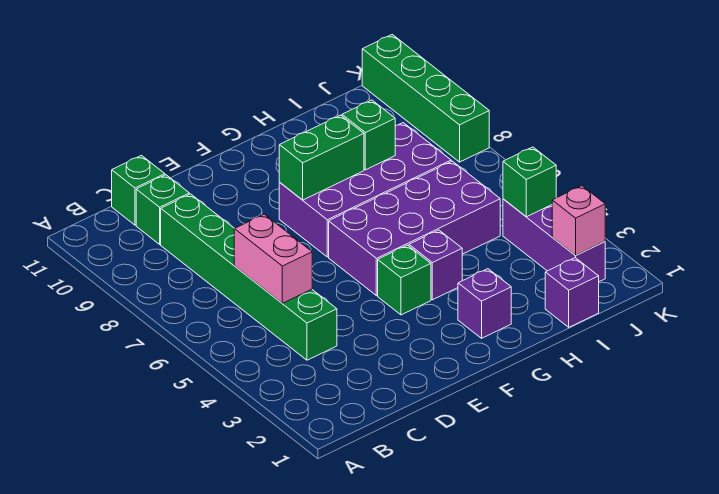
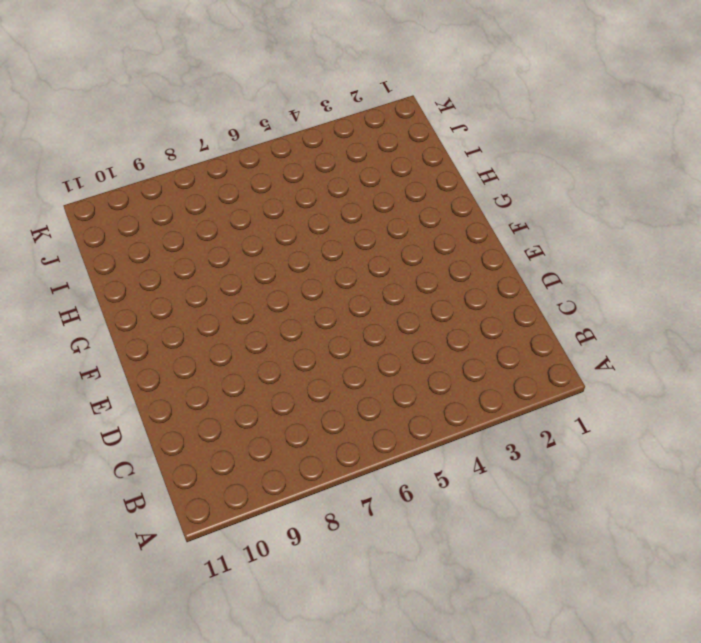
none -> green brick C4:C9 level 1
none -> green brick C10 level 1
none -> green brick C11 level 1

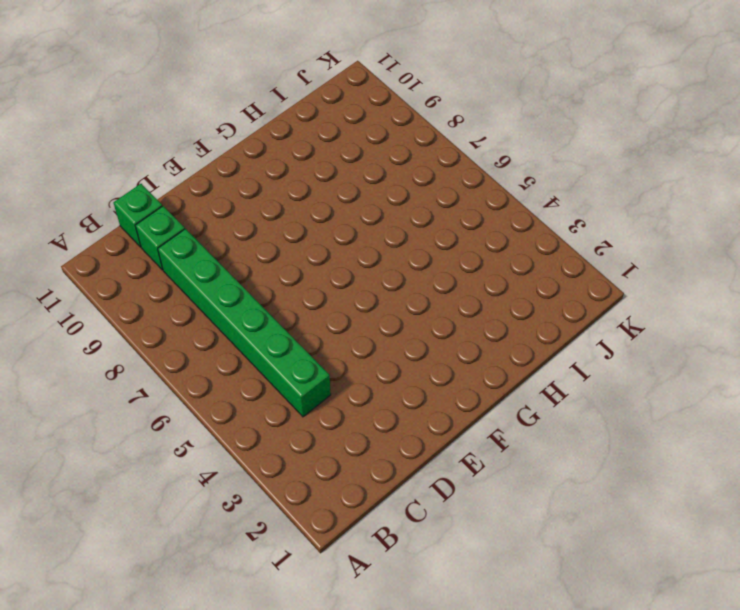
none -> green brick F4 level 1
none -> purple brick F5:I6 level 1
none -> purple brick F7:I8 level 1

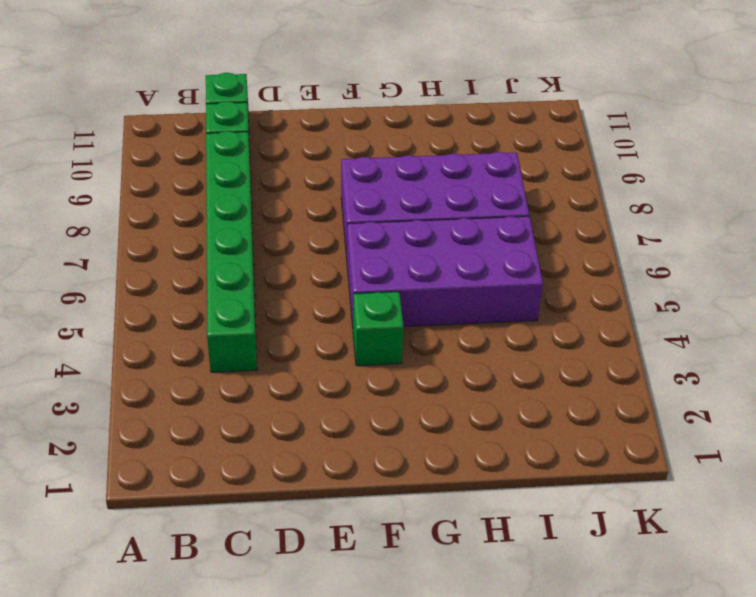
none -> purple brick G2 level 1
none -> purple brick G4 level 1
none -> purple brick I1 level 1

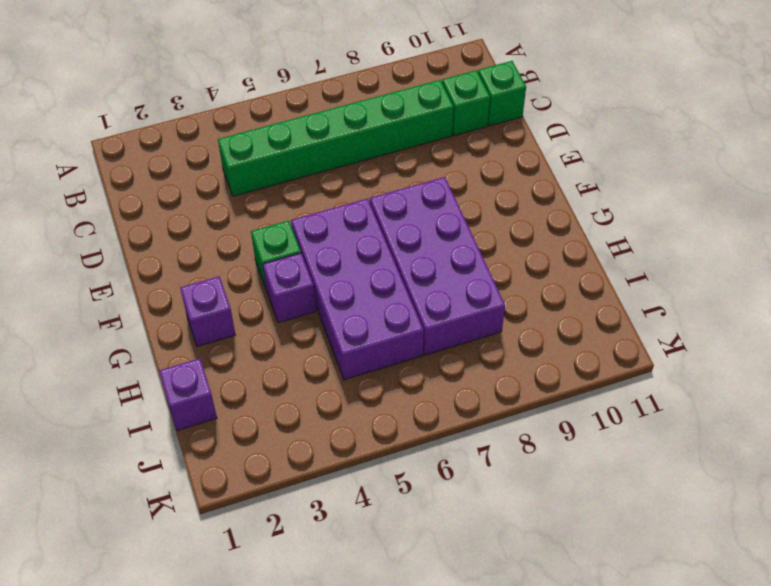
none -> purple brick J2:J4 level 1
none -> green brick K8:K11 level 1
none -> pink brick C5:C6 level 2

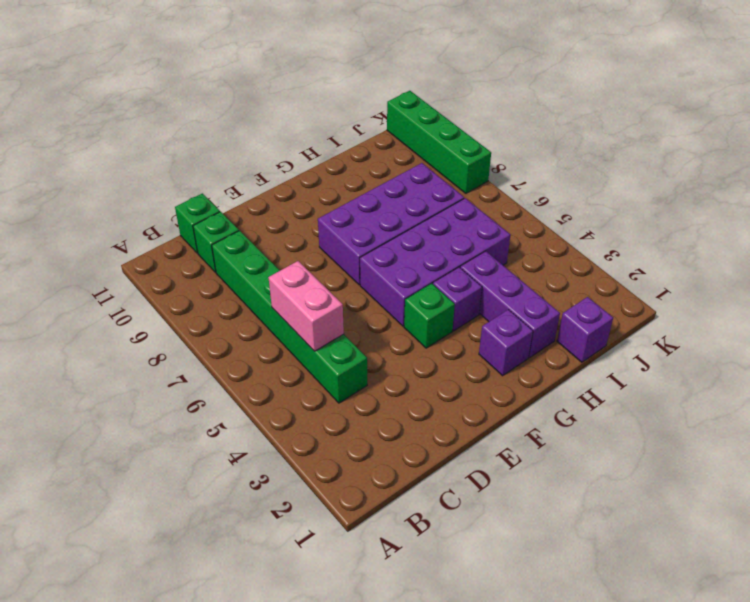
purple brick H2:H4 level 1 -> purple brick J2:J4 level 1
none -> green brick F8:G8 level 2
none -> green brick H8 level 2
none -> pink brick J2 level 2

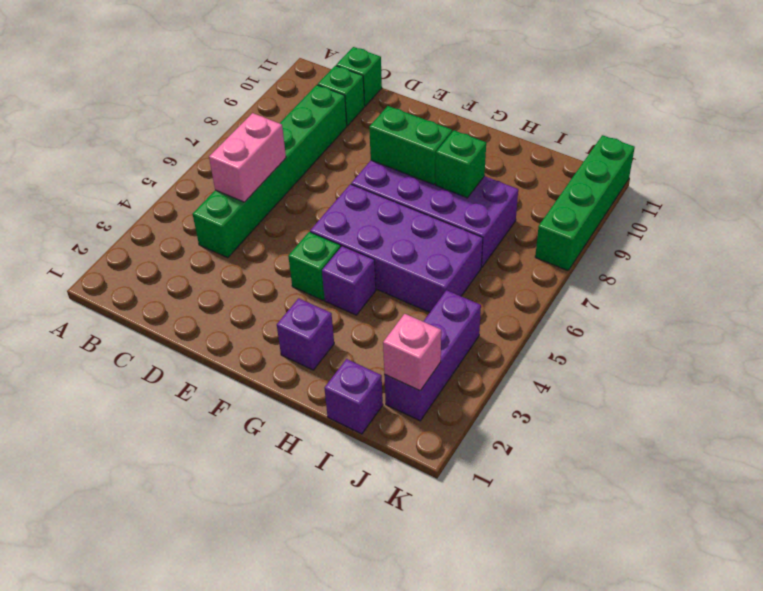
none -> green brick J4 level 2

